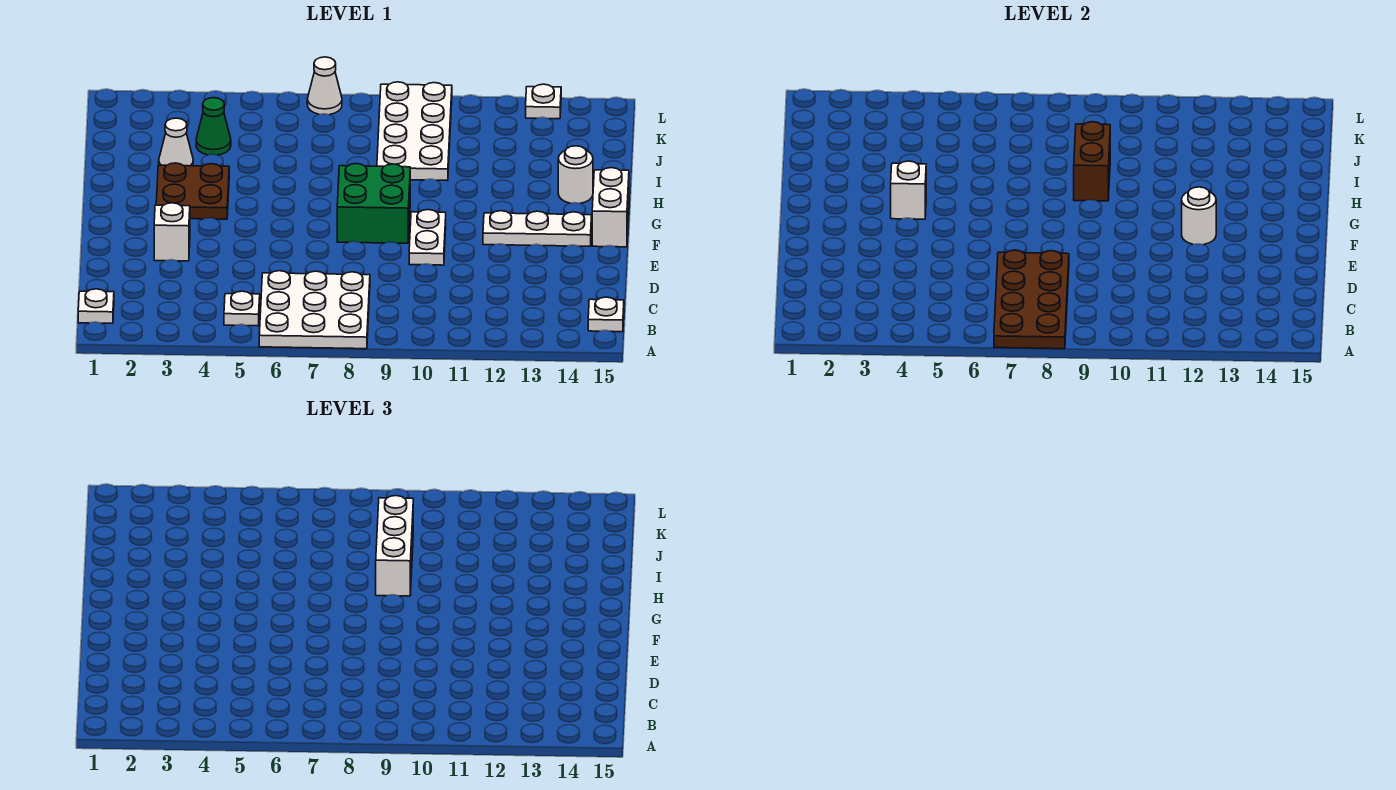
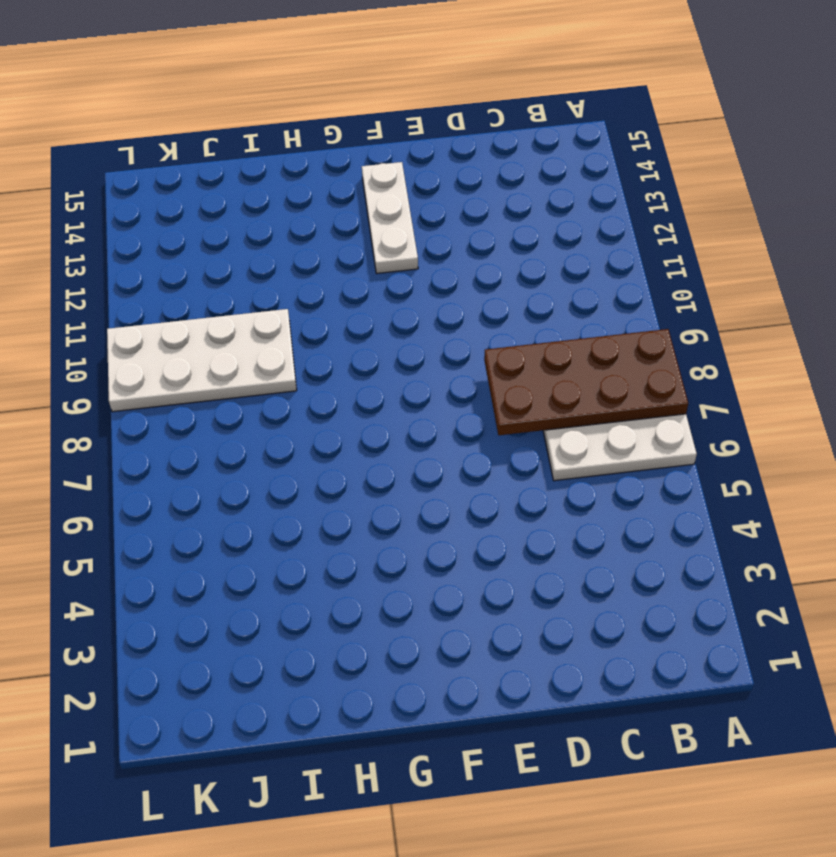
none -> white plate B1 level 1
none -> white plate B5 level 1
none -> white plate B15 level 1

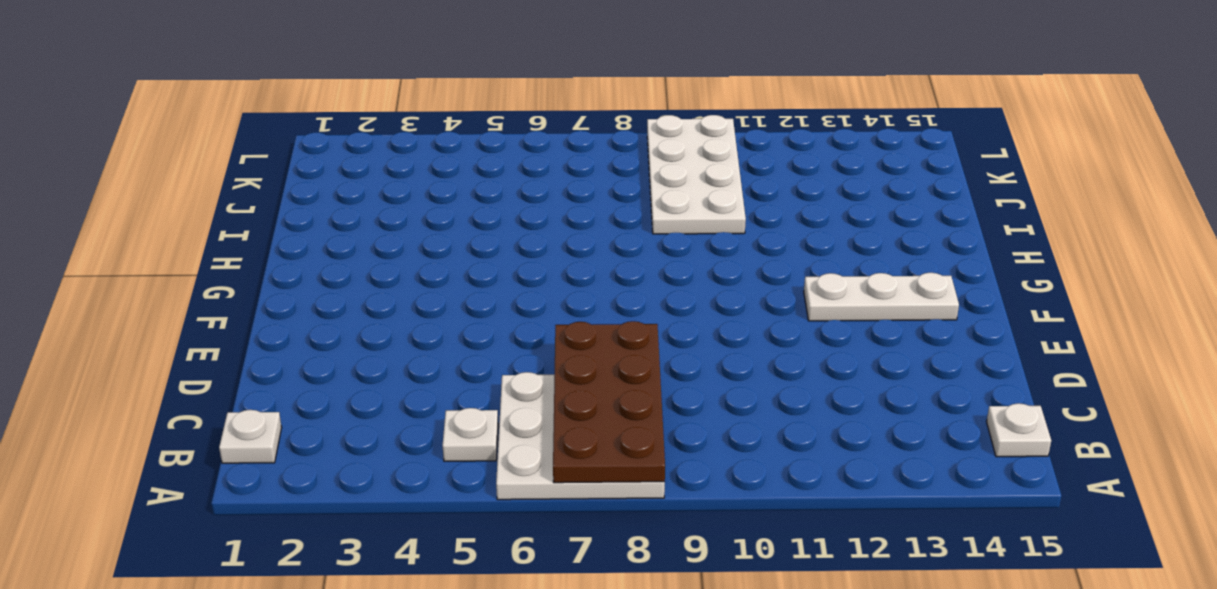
none -> white brick E3 level 1
none -> white plate E10:F10 level 1
none -> green brick F8:G9 level 1

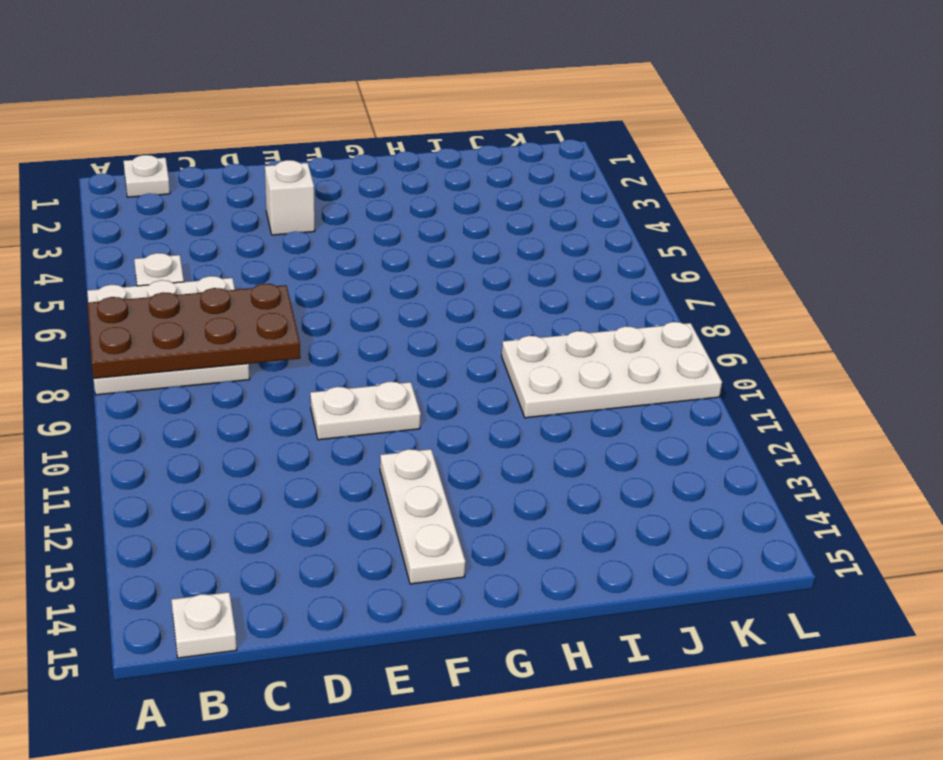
none -> green brick F8:G9 level 1
none -> white brick F15:G15 level 1
none -> brown plate G3:H4 level 1

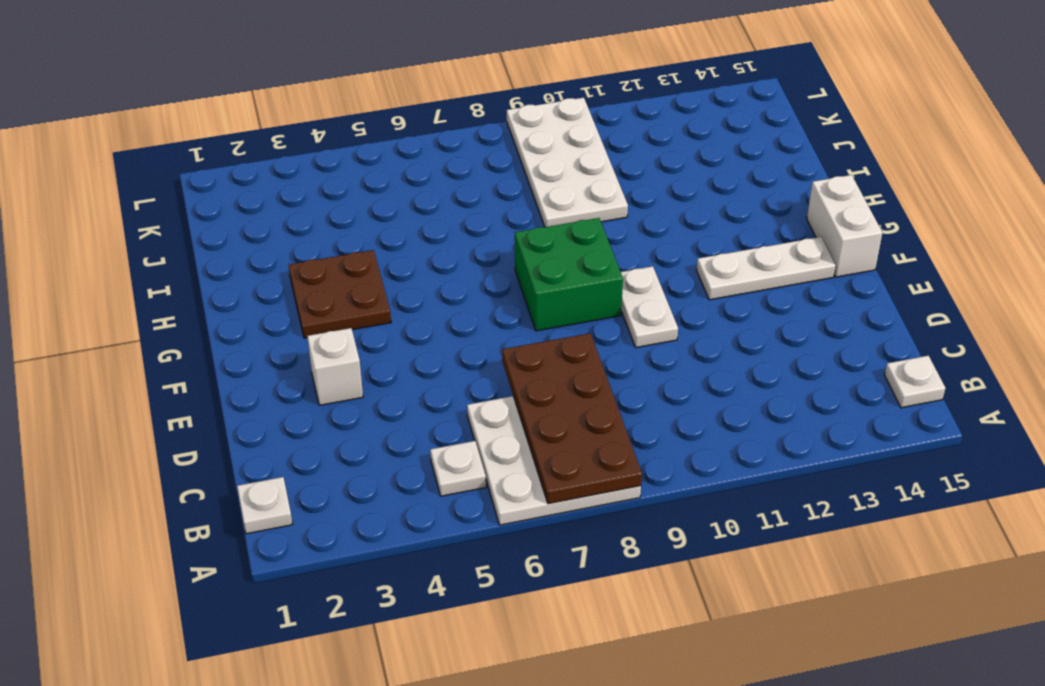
none -> white round brick H14 level 1
none -> white cone I3 level 1
none -> green cone J4 level 1

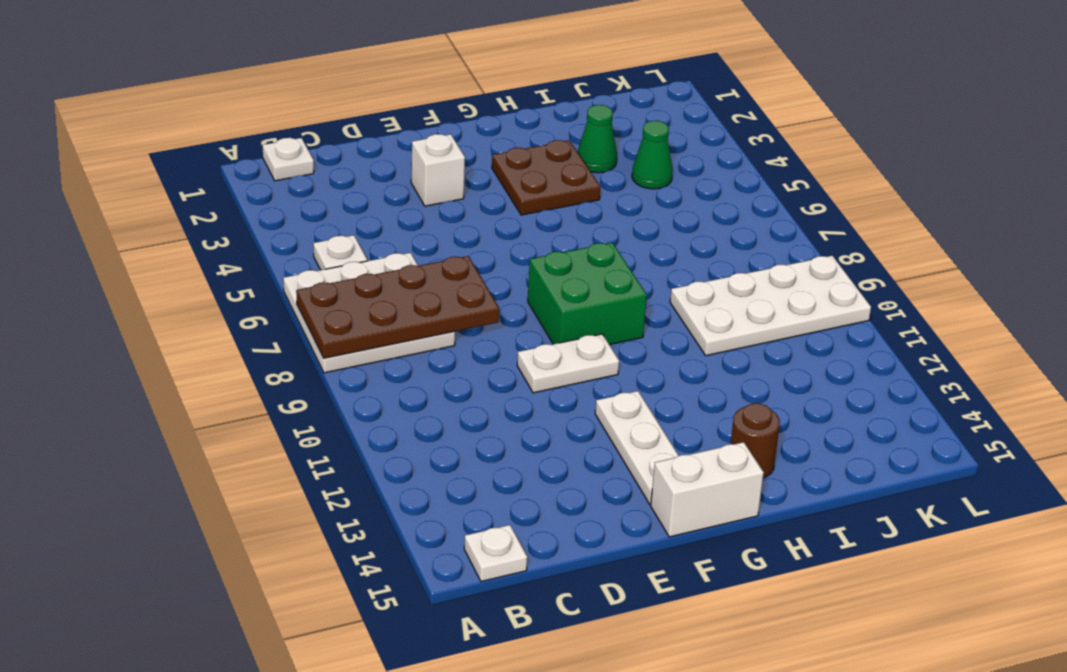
brown round brick H14 level 1 -> white round brick H14 level 1
green cone I3 level 1 -> white cone I3 level 1
none -> white cone L7 level 1
none -> white plate L13 level 1
none -> white round brick F12 level 2

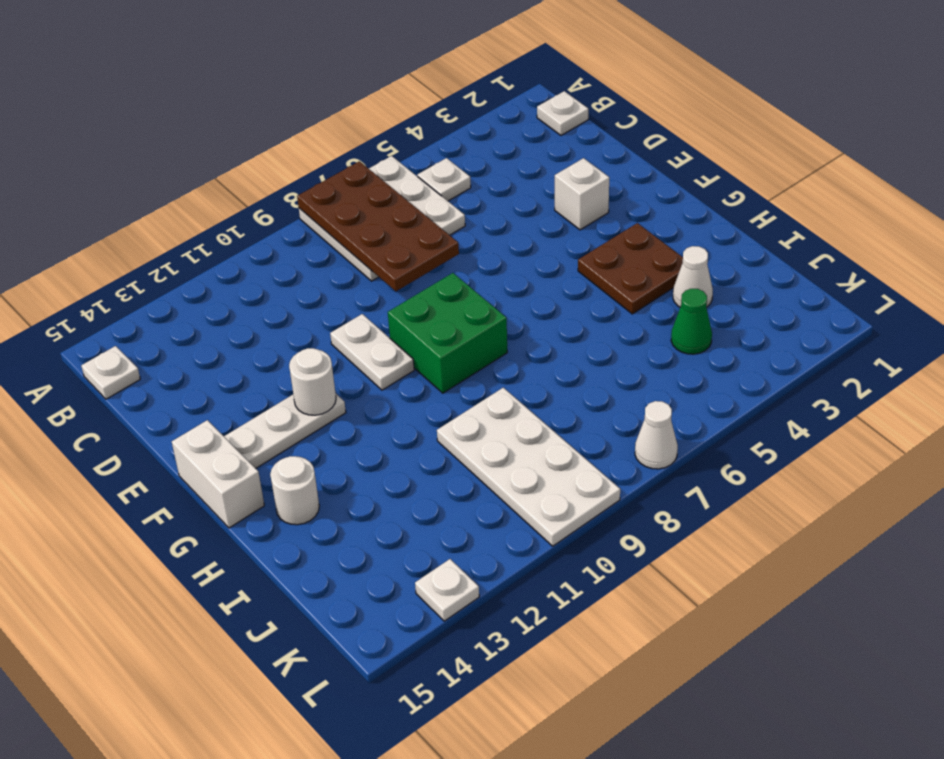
none -> white brick G4 level 2
none -> brown brick H9:I9 level 2
none -> white brick H9:J9 level 3

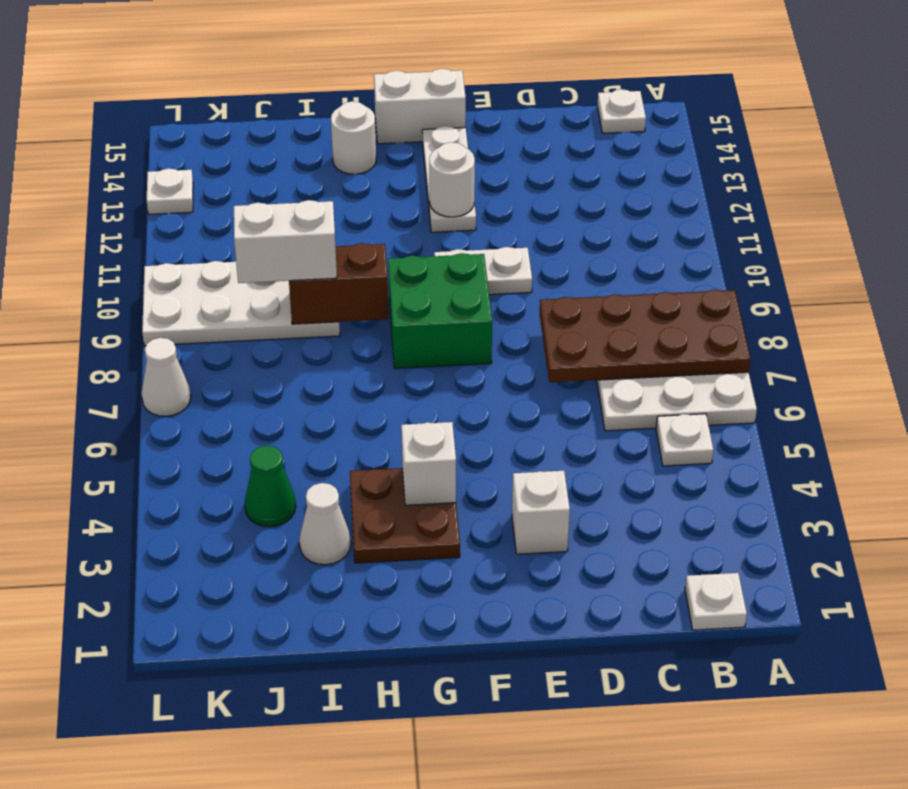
white brick I9:J9 level 3 -> white brick H9:J9 level 3

